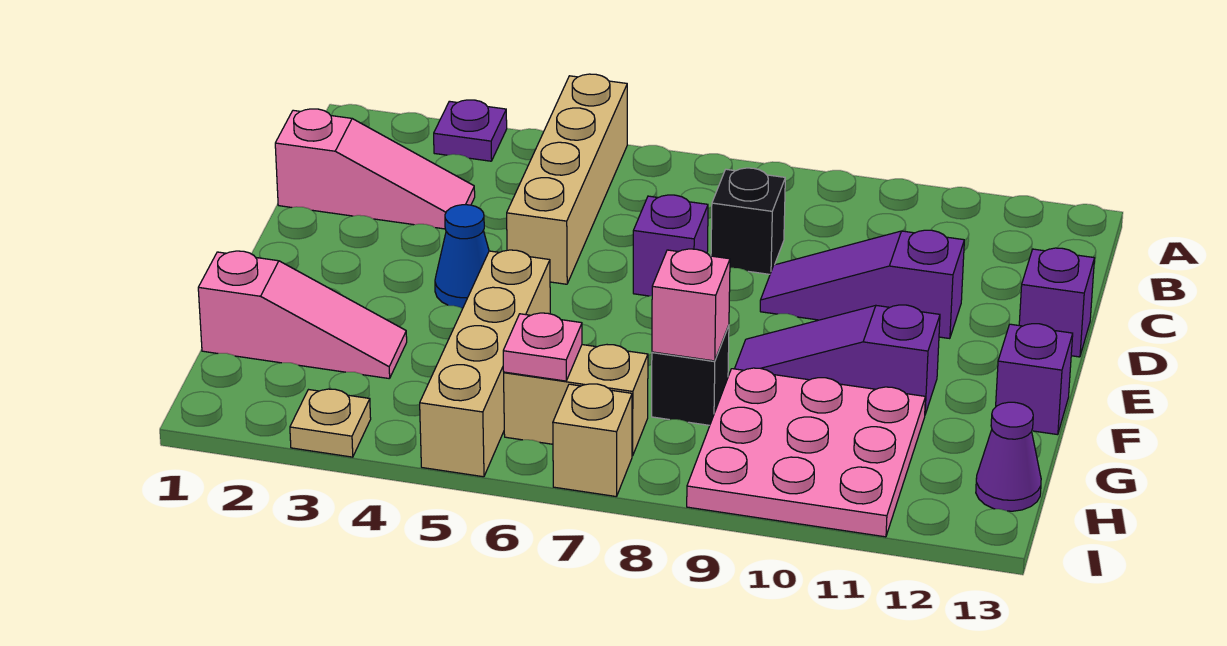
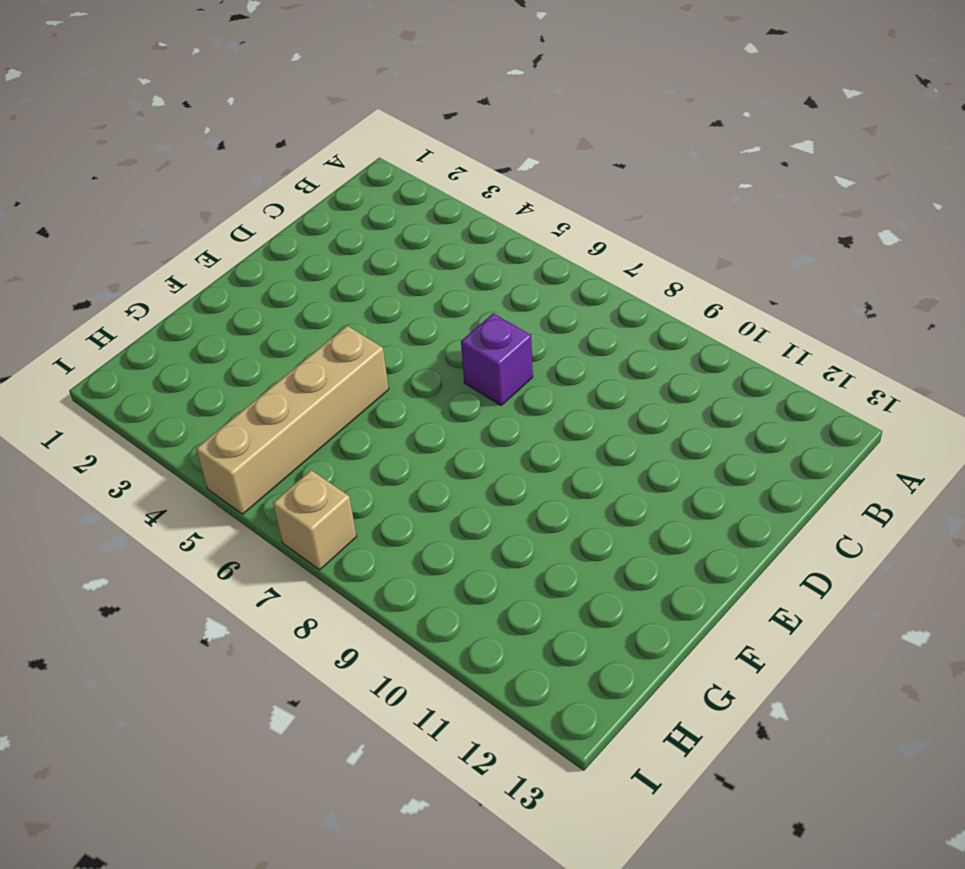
none -> purple plate A3 level 1
none -> tan brick A5:D5 level 1
none -> pink slope C1:C3 level 1 top 1

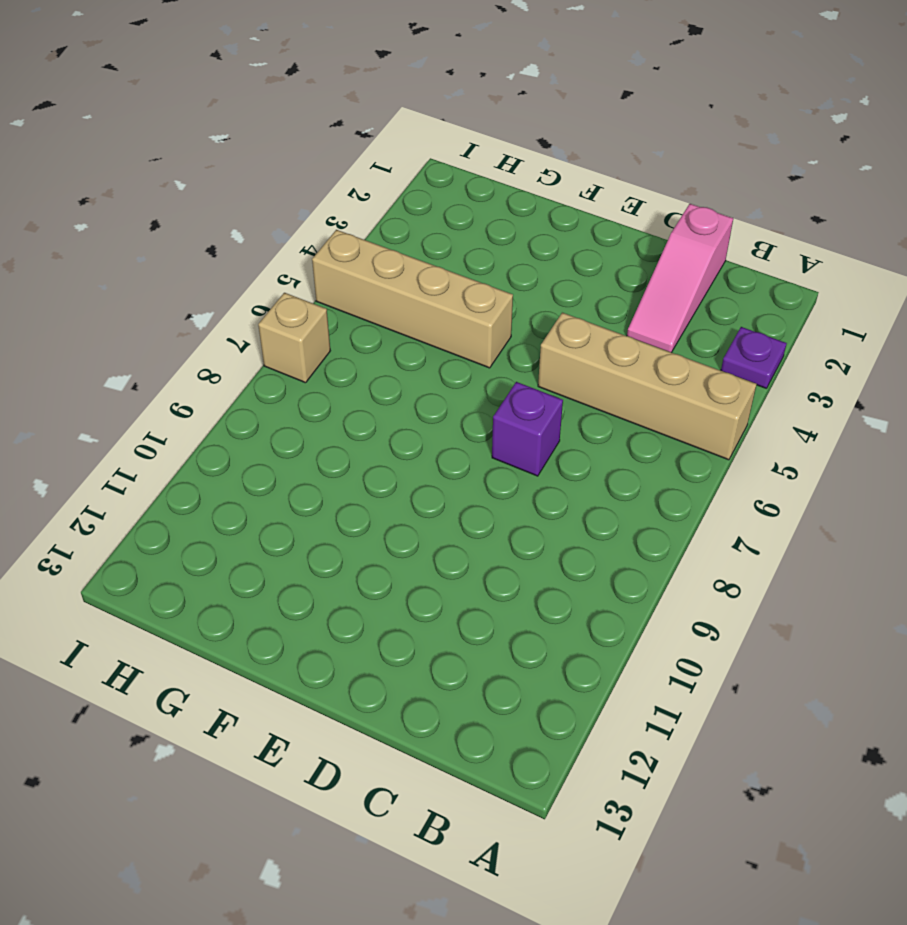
none -> black brick C8 level 1
none -> purple slope D9:D11 level 1 top 11
none -> purple brick D13 level 1

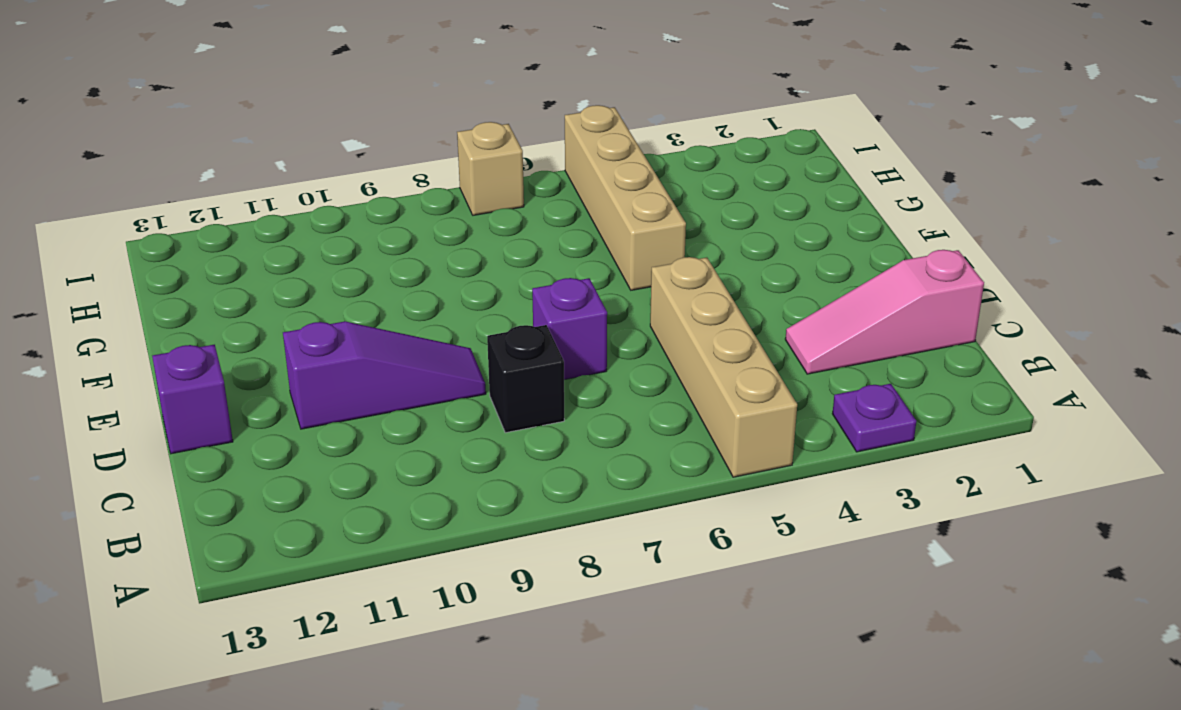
none -> blue cone E4 level 1
none -> purple slope F9:F11 level 1 top 11
none -> purple brick F13 level 1

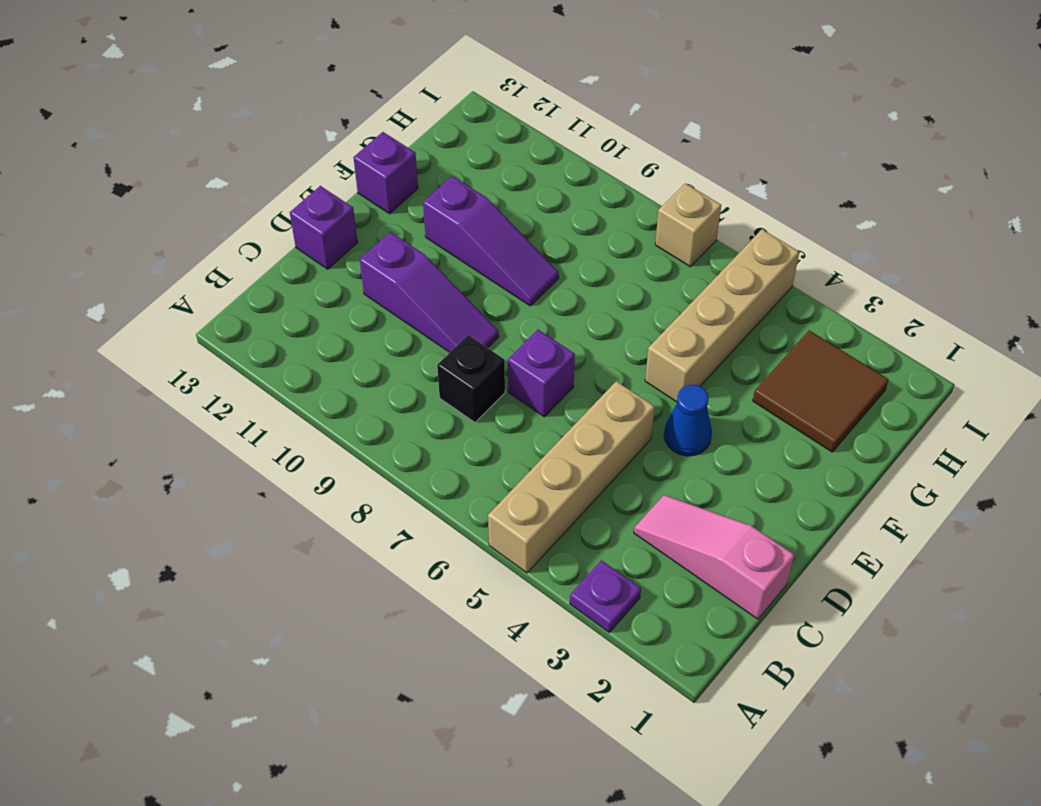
brown tile G2:H3 level 1 -> pink slope G1:G3 level 1 top 1
none -> black brick G8 level 1
none -> pink plate G9:I11 level 1
none -> tan brick H6:H7 level 1

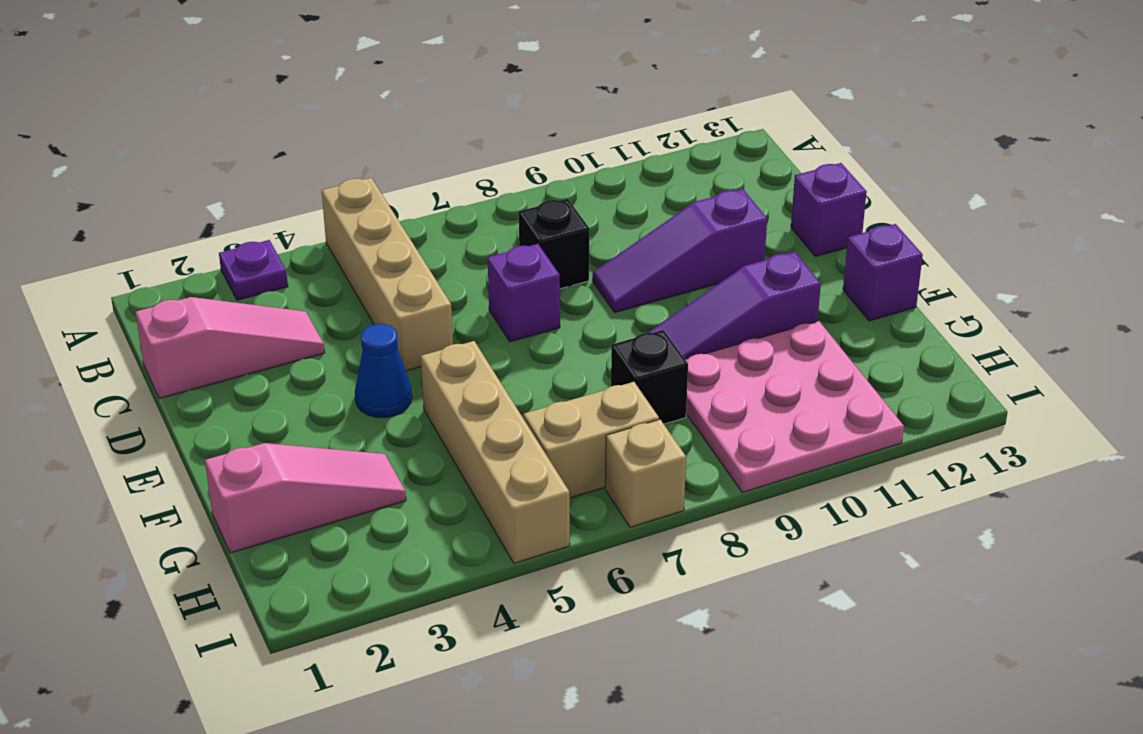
none -> purple cone H13 level 1
none -> tan plate I3 level 1
none -> pink brick G8 level 2

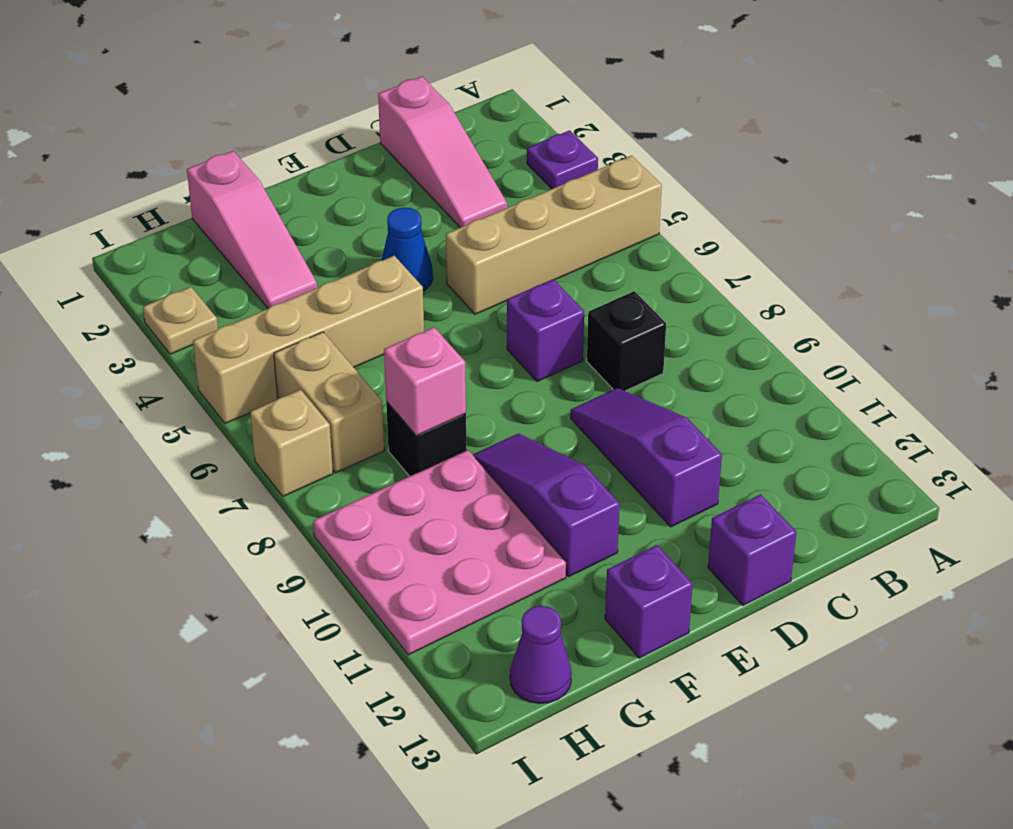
none -> pink plate H6 level 2

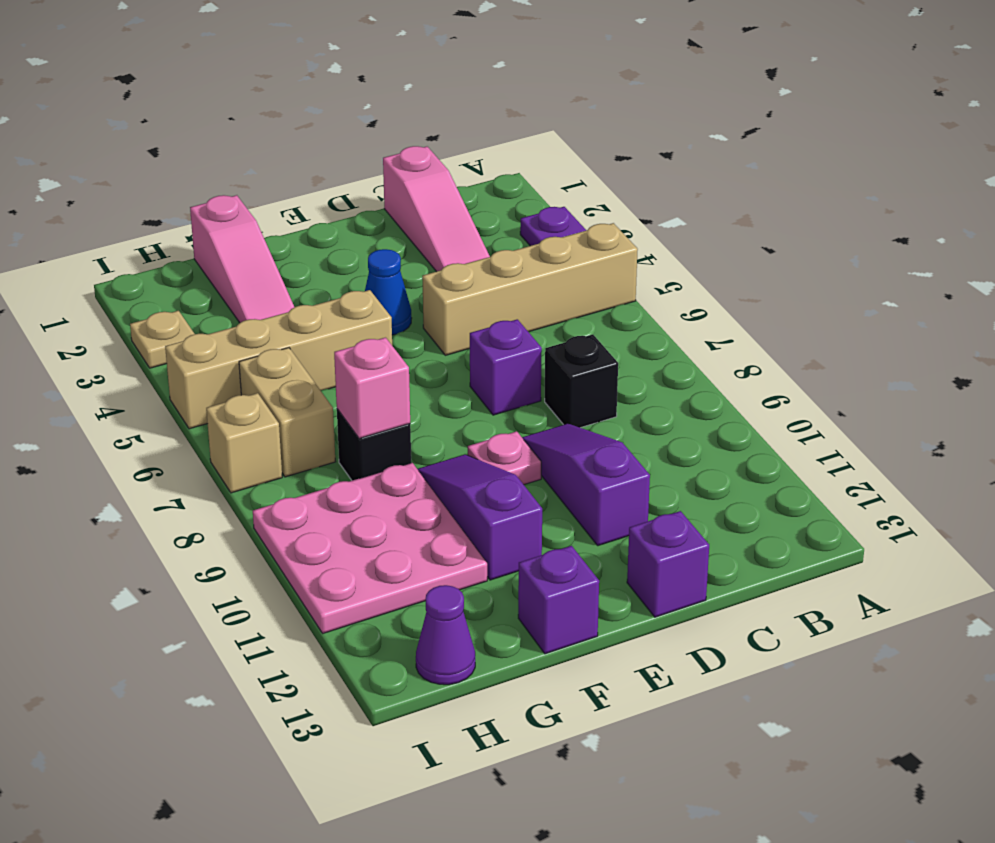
pink plate E9 level 1 -> pink plate H6 level 2

